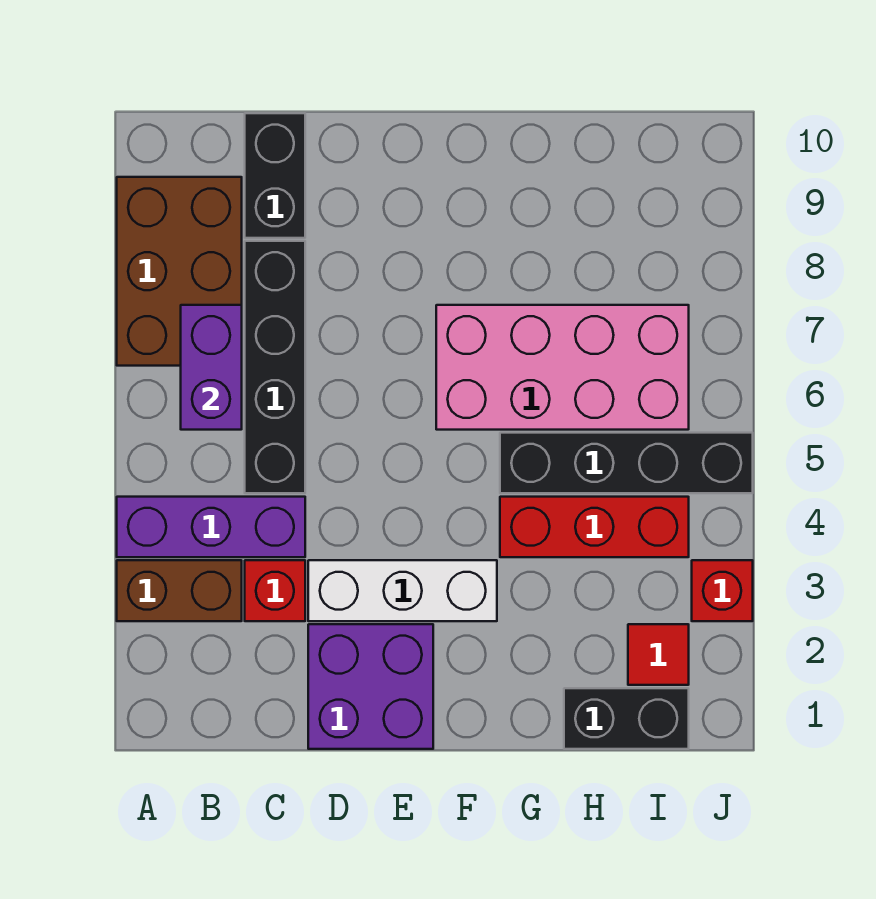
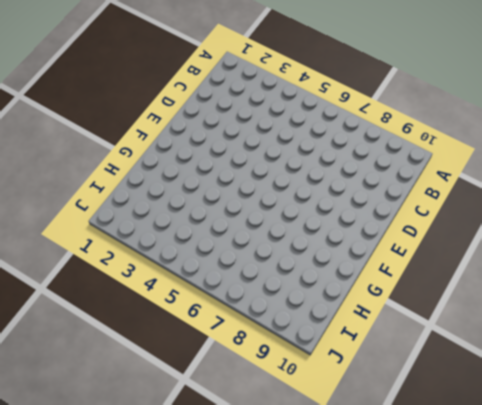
none -> brown brick A3:B3 level 1
none -> purple brick A4:C4 level 1
none -> brown brick A7:B9 level 1

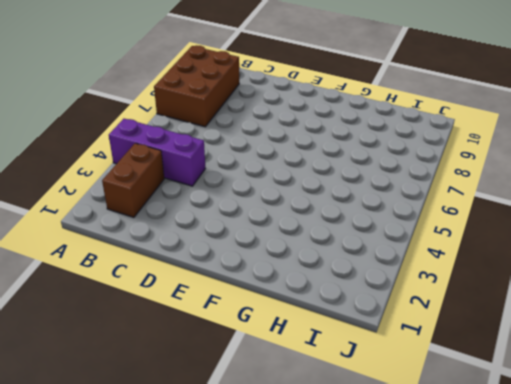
brown brick B2:B3 level 1 -> brown brick A3:B3 level 1
none -> red brick C3 level 1
none -> black brick C5:C8 level 1
none -> black brick C9:C10 level 1

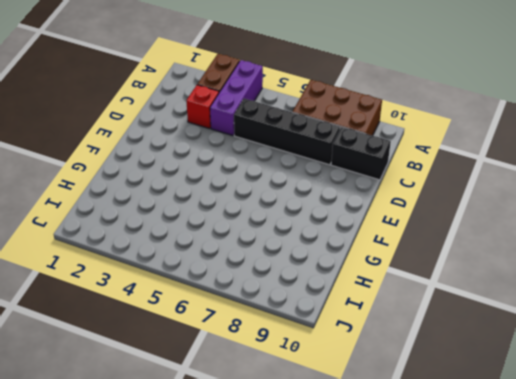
none -> purple brick D1:E2 level 1
none -> white brick D3:F3 level 1
none -> pink brick F6:I7 level 1

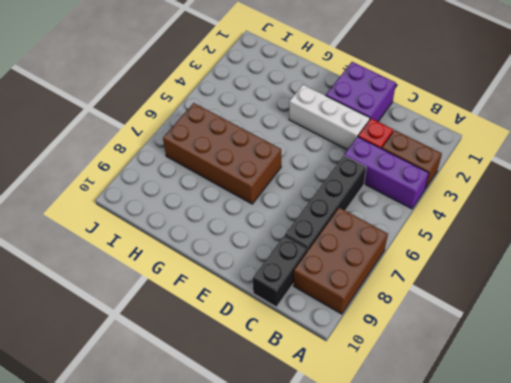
brown brick F6:I7 level 1 -> pink brick F6:I7 level 1
none -> red brick G4:I4 level 1
none -> black brick G5:J5 level 1
none -> black brick H1:I1 level 1

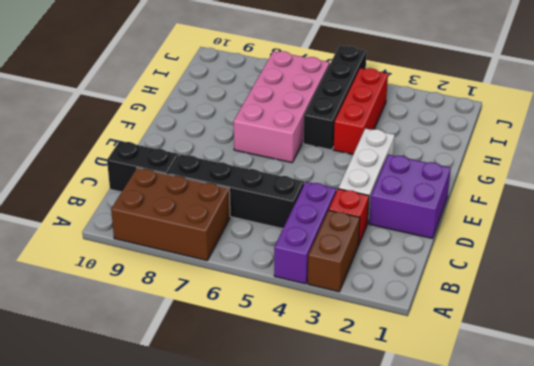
none -> black brick H1:I1 level 1
none -> red tile I2 level 1
none -> red brick J3 level 1

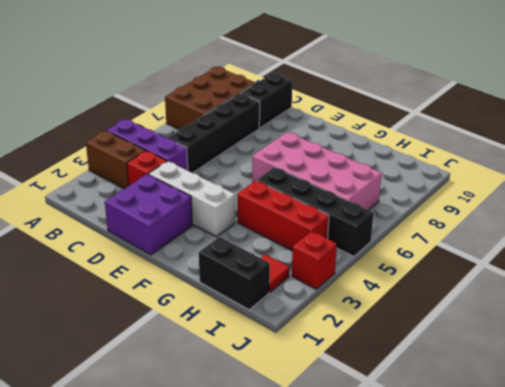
none -> purple brick B6:B7 level 2

